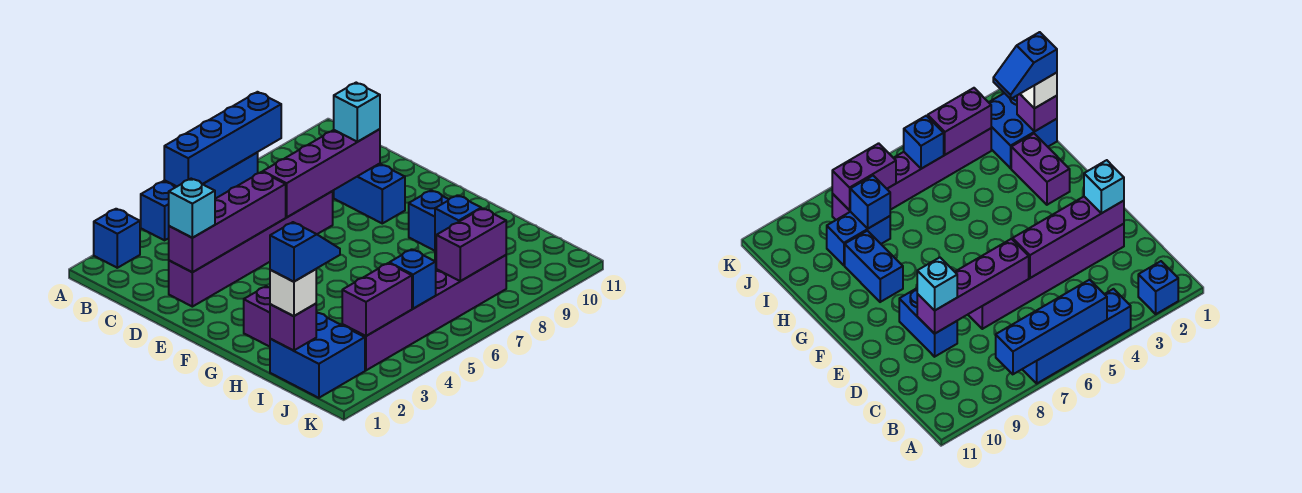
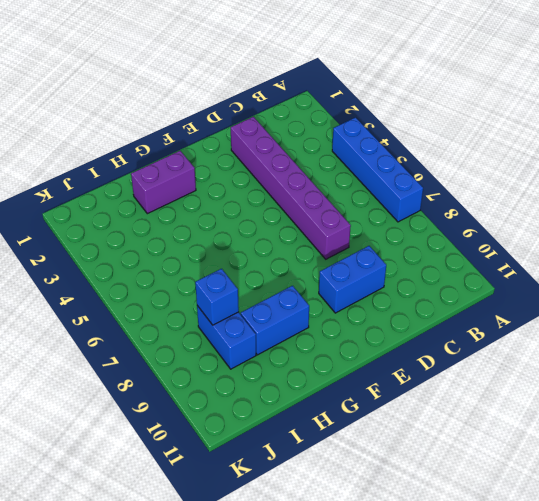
none -> blue brick A2 level 1
none -> blue brick I1:J2 level 1
none -> purple brick J3:J8 level 1

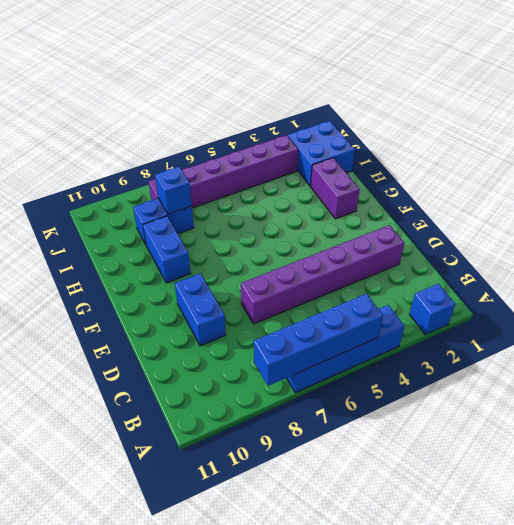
none -> purple brick D2:D5 level 2
none -> purple brick D6:D9 level 2
none -> purple brick I1 level 2

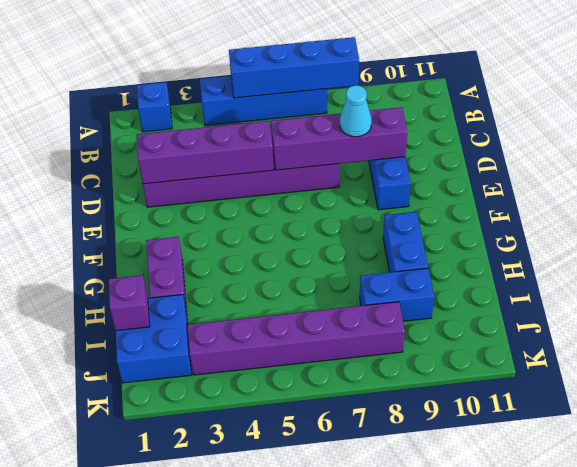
cyan cone D8 level 3 -> none
none -> blue brick I8 level 2
none -> purple brick J3:J4 level 2
none -> blue brick J5 level 2

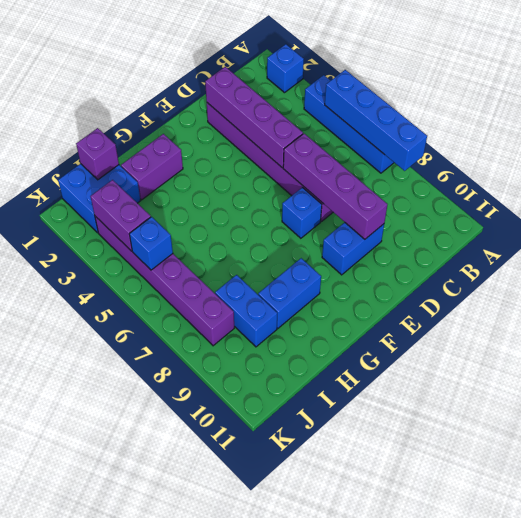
blue brick E7 level 1 -> blue brick I8 level 2
none -> purple brick J7:J8 level 2
none -> cyan brick D2 level 3
none -> cyan brick D9 level 3

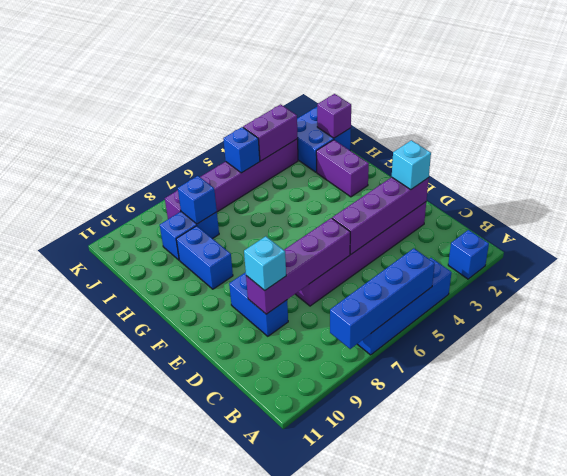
none -> purple brick J7:J8 level 2
none -> white brick I1 level 3
none -> blue slope I1:I2 level 4 top 1

